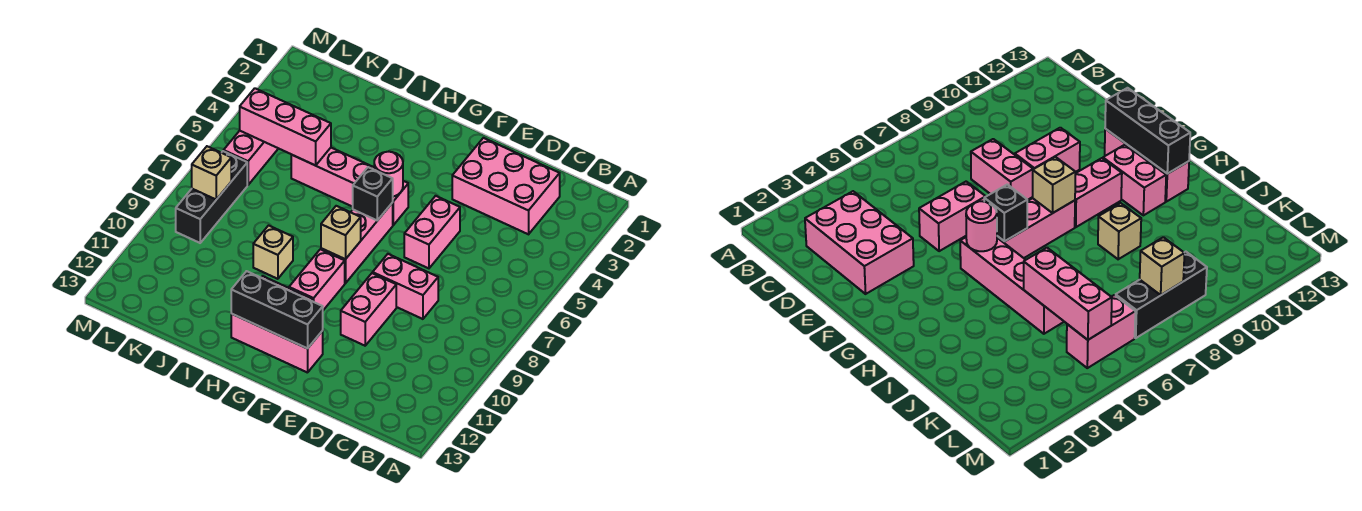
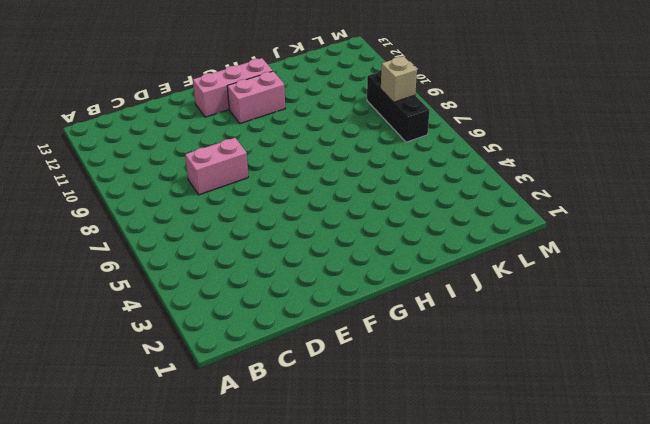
none -> pink brick C2:E3 level 1
none -> pink brick E5:E6 level 1
none -> pink brick E9:E10 level 1

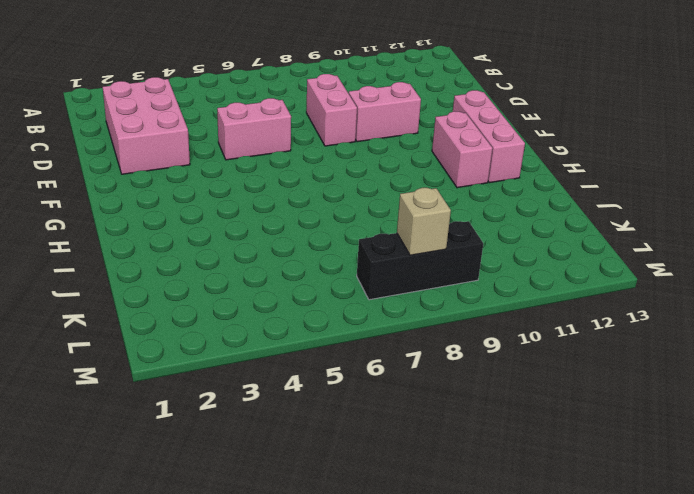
none -> pink brick G5:J5 level 1
none -> pink brick G6:G8 level 1
none -> pink brick G9:G10 level 1

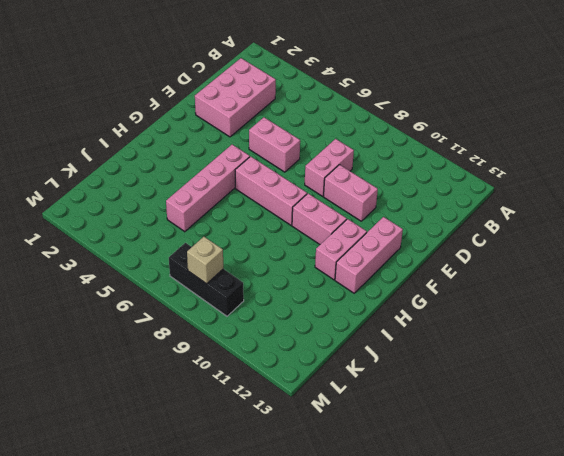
none -> tan brick I9 level 1
none -> pink brick L5:L6 level 1
none -> black brick F12:H12 level 2

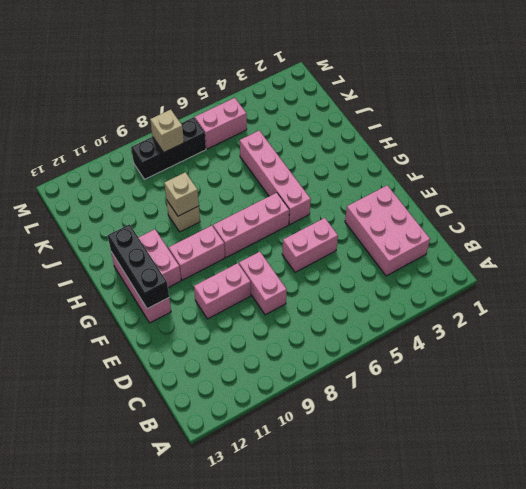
tan brick I9 level 2 -> tan brick G8 level 2
none -> pink round brick G5 level 2
none -> black brick G6 level 2
none -> pink brick J5:L5 level 2

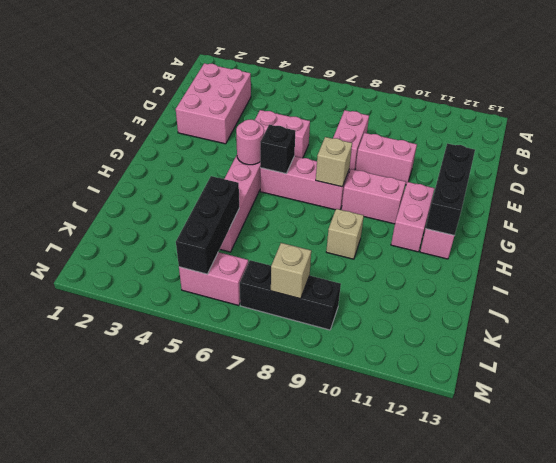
black brick J5:L5 level 2 -> pink brick J5:L5 level 2

